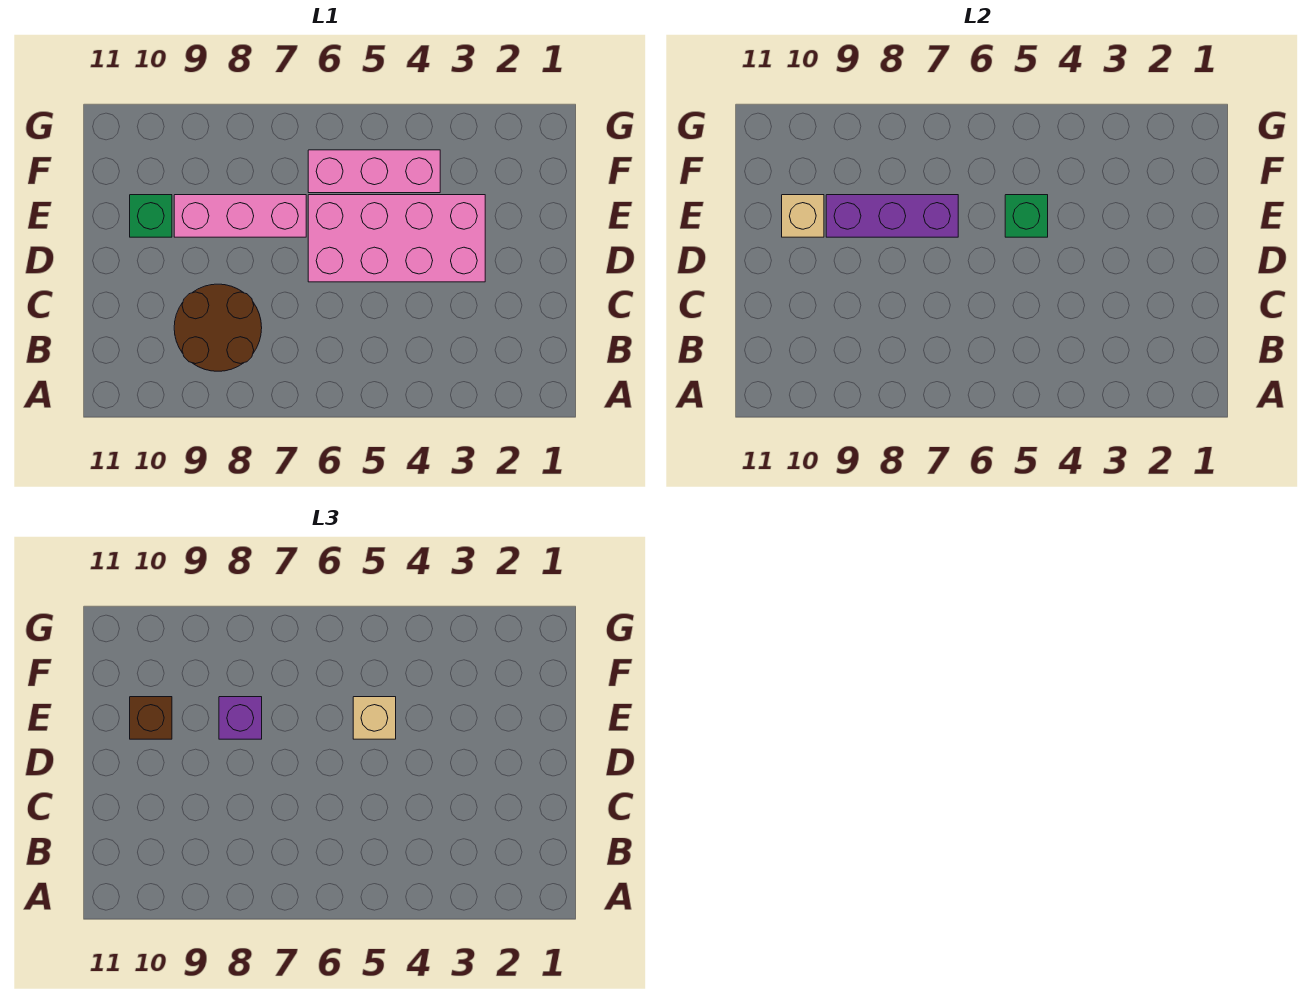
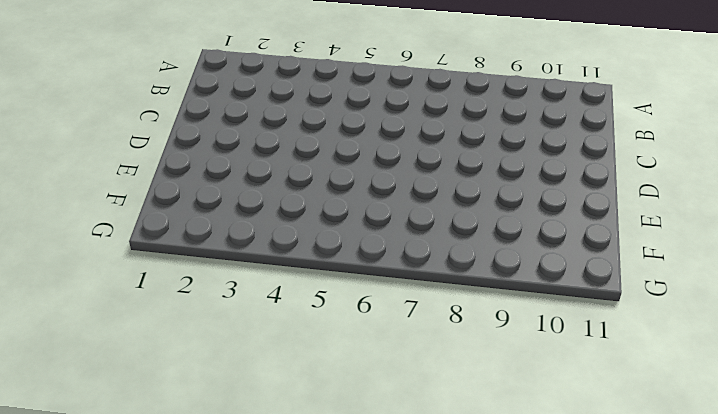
none -> brown round brick B8:C9 level 1
none -> pink brick D3:E6 level 1

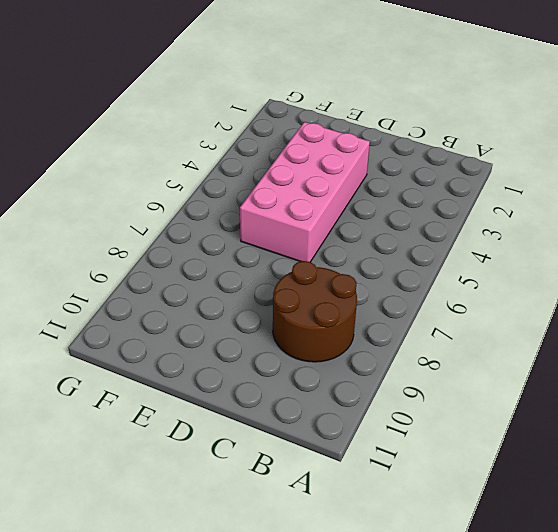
none -> pink brick E7:E9 level 1
none -> green brick E10 level 1

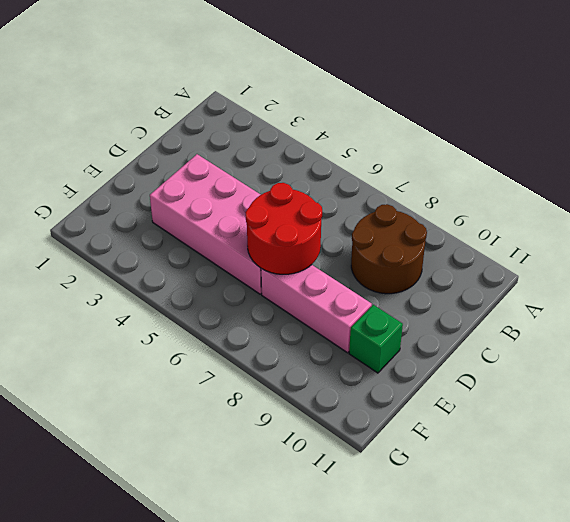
red round brick D6:E7 level 2 -> purple brick E7:E9 level 2
none -> pink brick F4:F6 level 1
none -> green brick E5 level 2

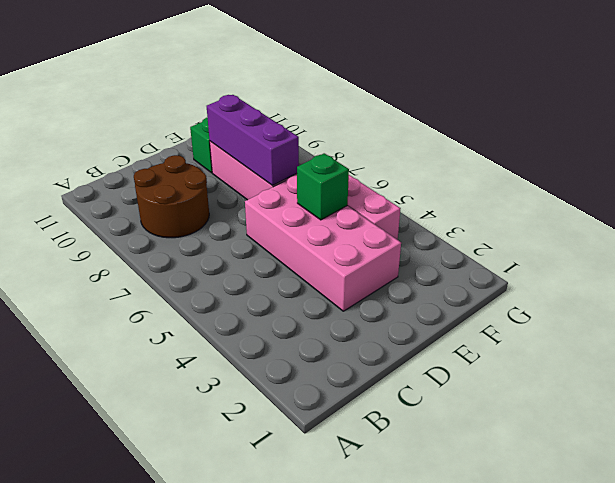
none -> tan brick E10 level 2
none -> tan brick E5 level 3

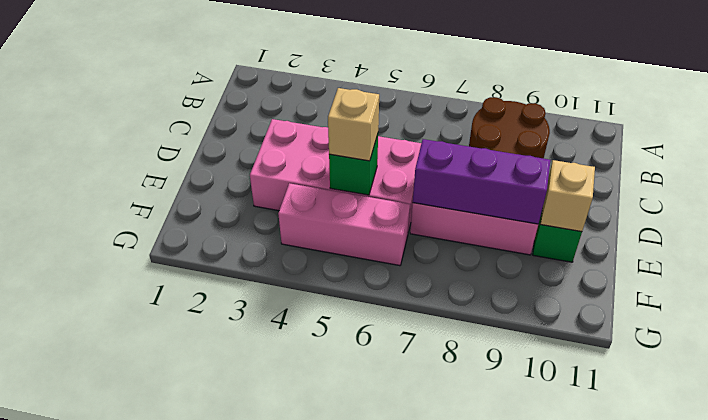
none -> purple brick E8 level 3
none -> brown brick E10 level 3

